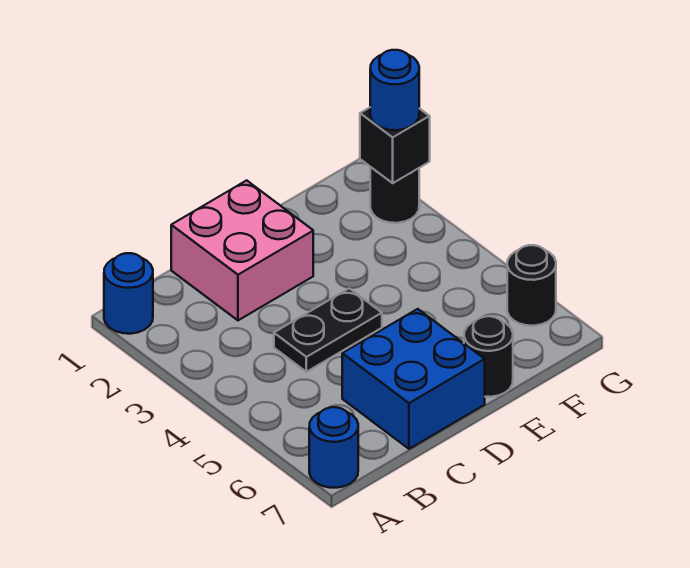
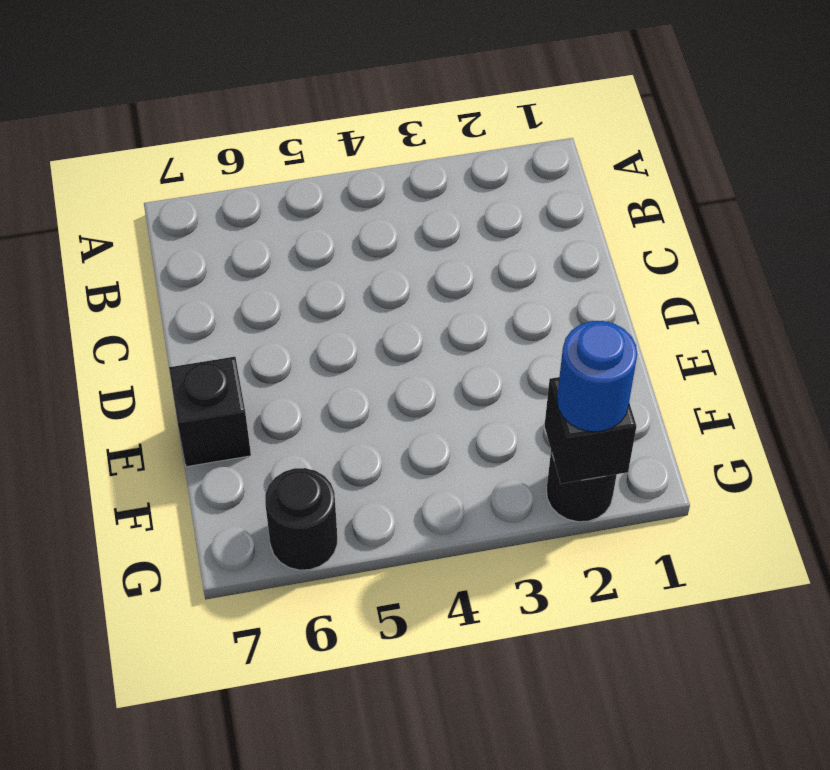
black brick E7 level 1 -> black round brick E7 level 1
none -> blue round brick A1 level 1
none -> blue round brick A7 level 1

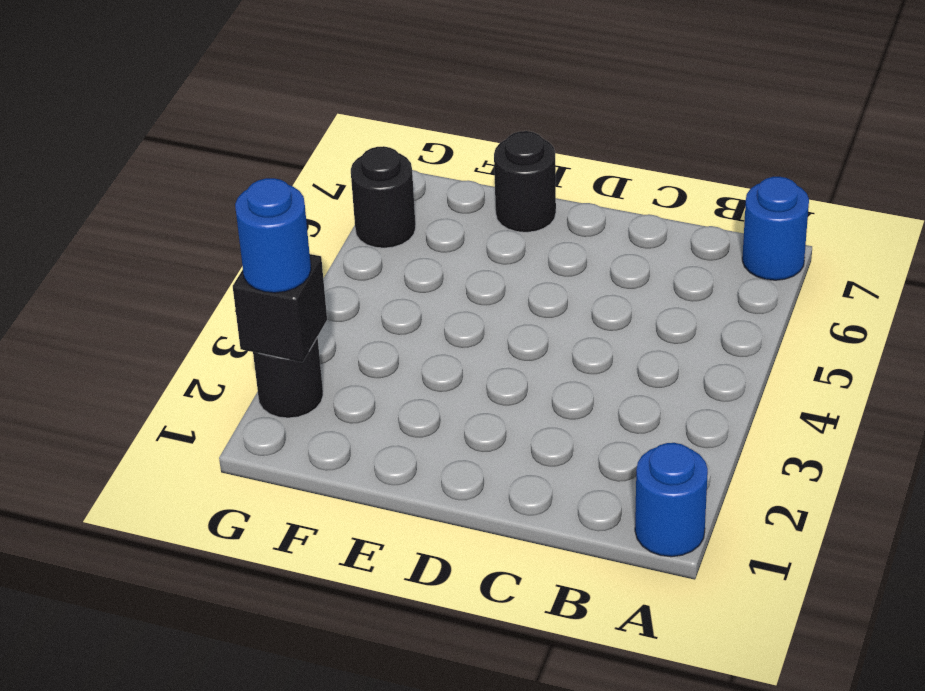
none -> pink brick C1:D2 level 1
none -> black plate C4:D4 level 1

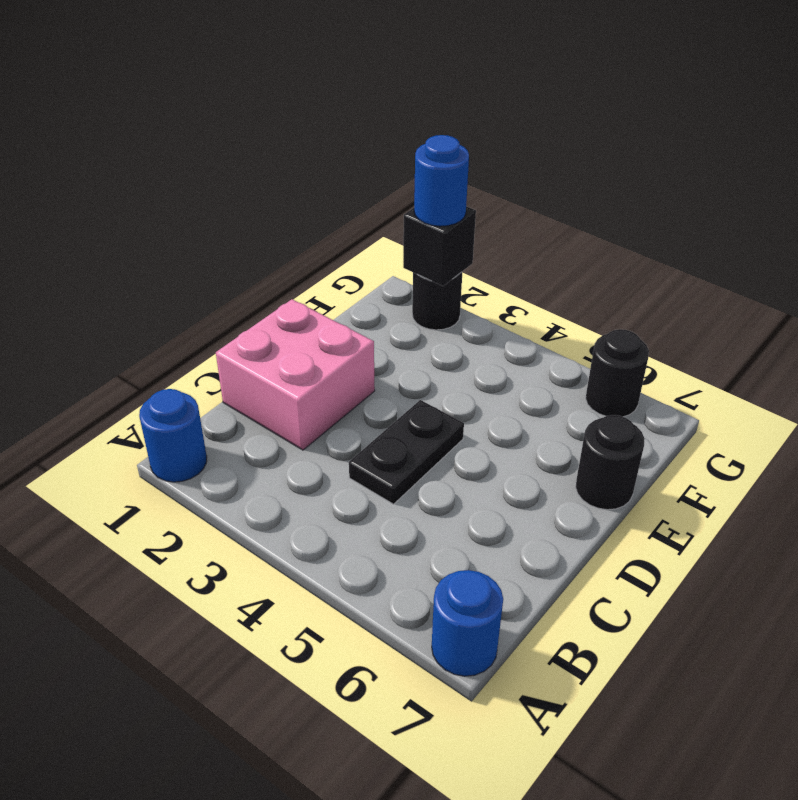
none -> blue brick C6:D7 level 1

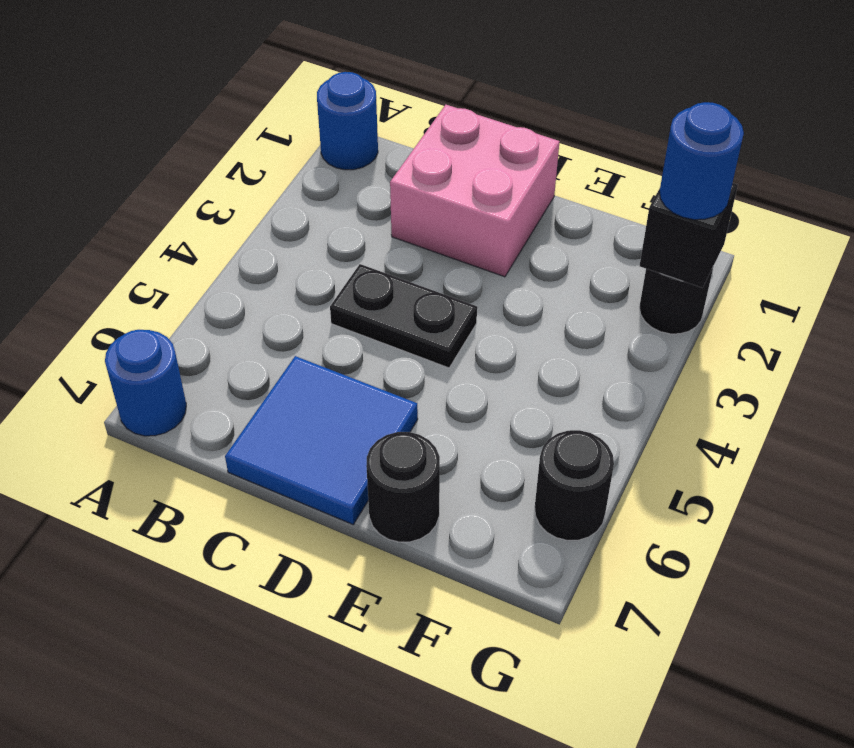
blue tile C6:D7 level 1 -> blue brick C6:D7 level 1

